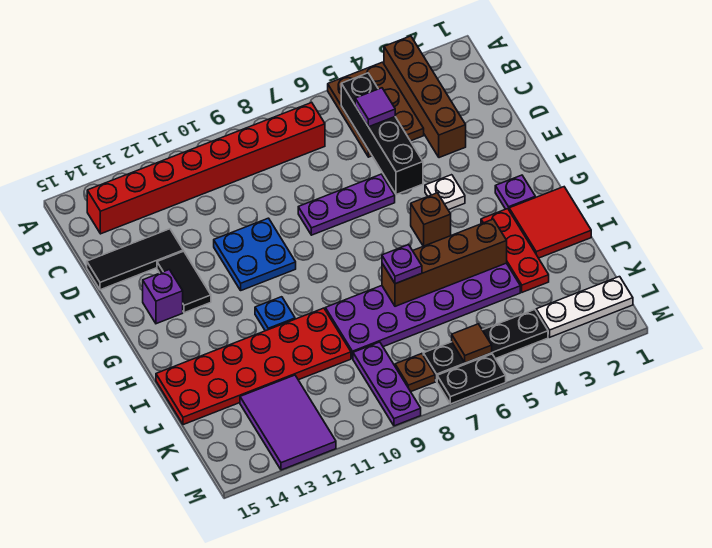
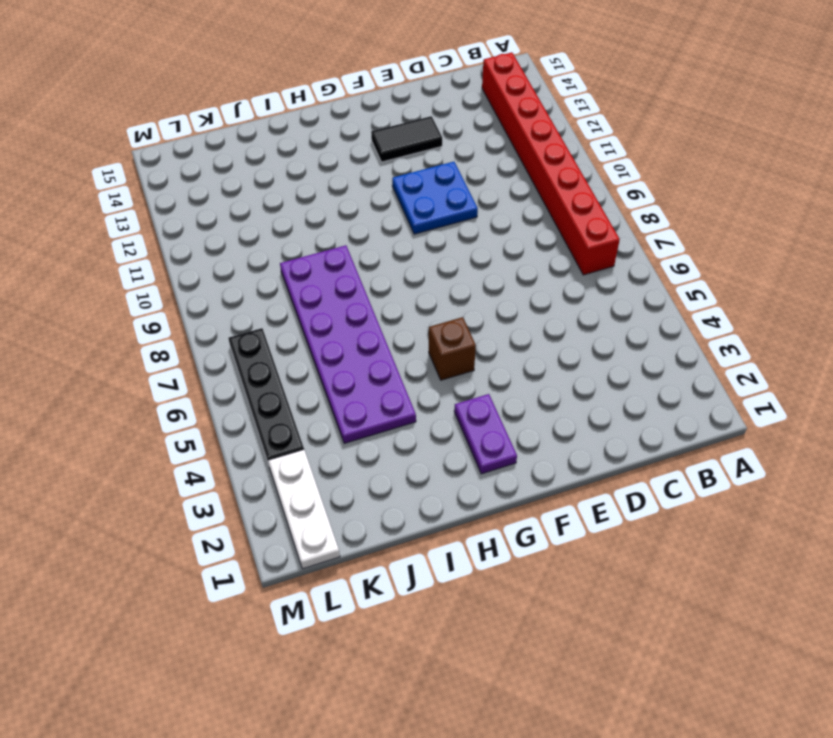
purple plate G2:G3 level 1 -> purple plate G2 level 1
none -> brown brick A3:D3 level 1
none -> brown plate A4:C5 level 1
none -> black tile D13:D15 level 1

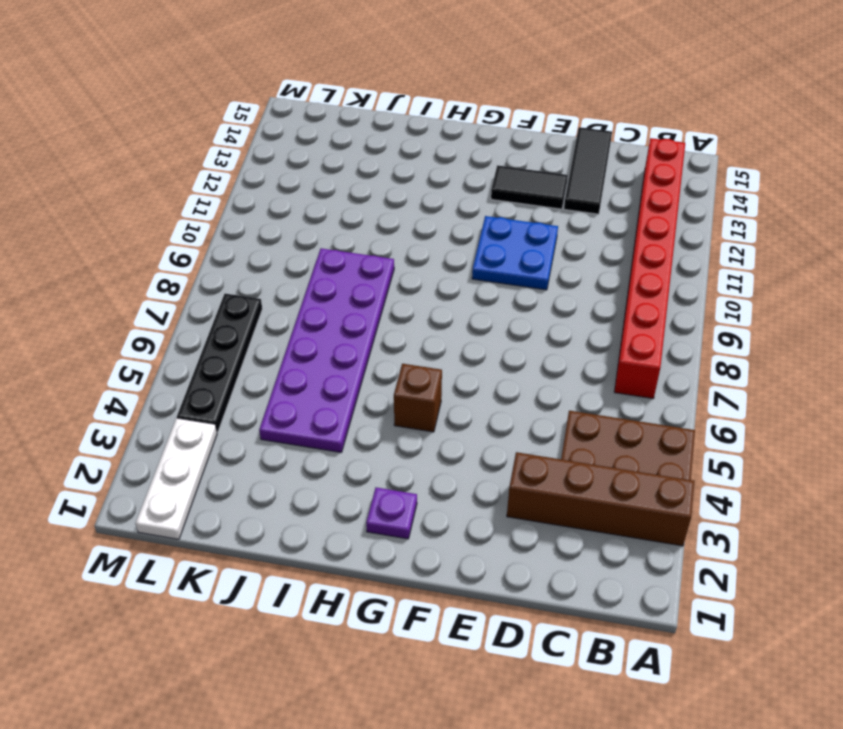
none -> purple plate E6:E8 level 1
none -> white plate F4 level 1
none -> purple brick F14 level 1

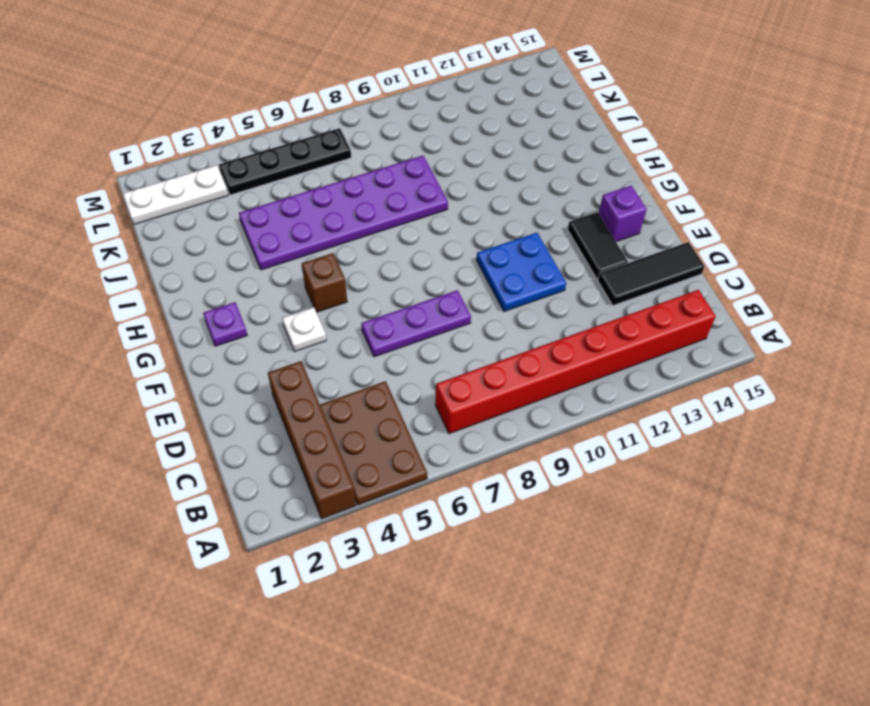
none -> red tile H1:I2 level 1
none -> red plate H3:J3 level 1
none -> blue plate H11 level 1

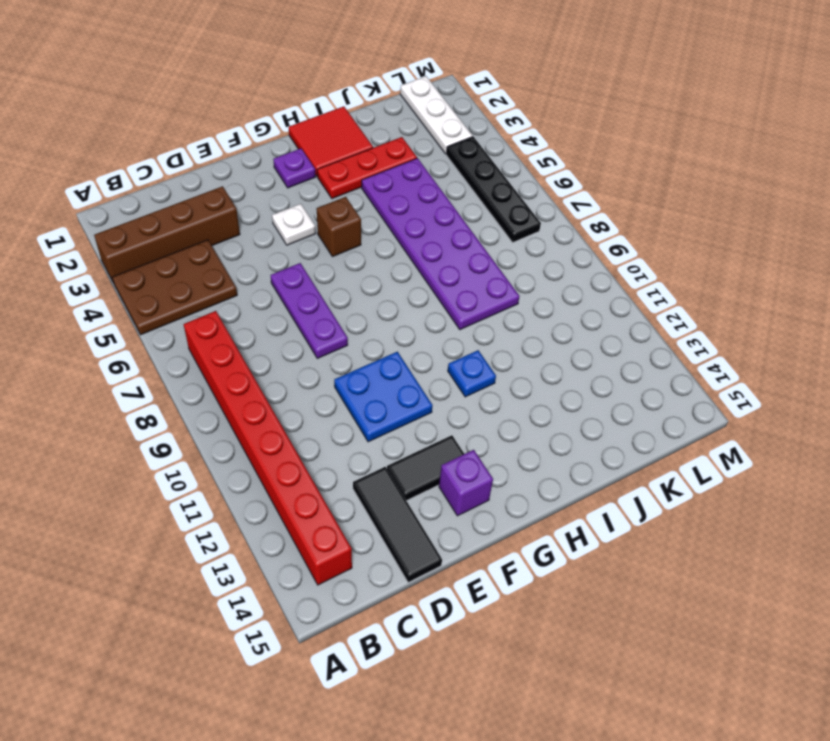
none -> red plate I10:J15 level 1
none -> purple plate K9:M9 level 1
none -> purple tile K12:M13 level 1

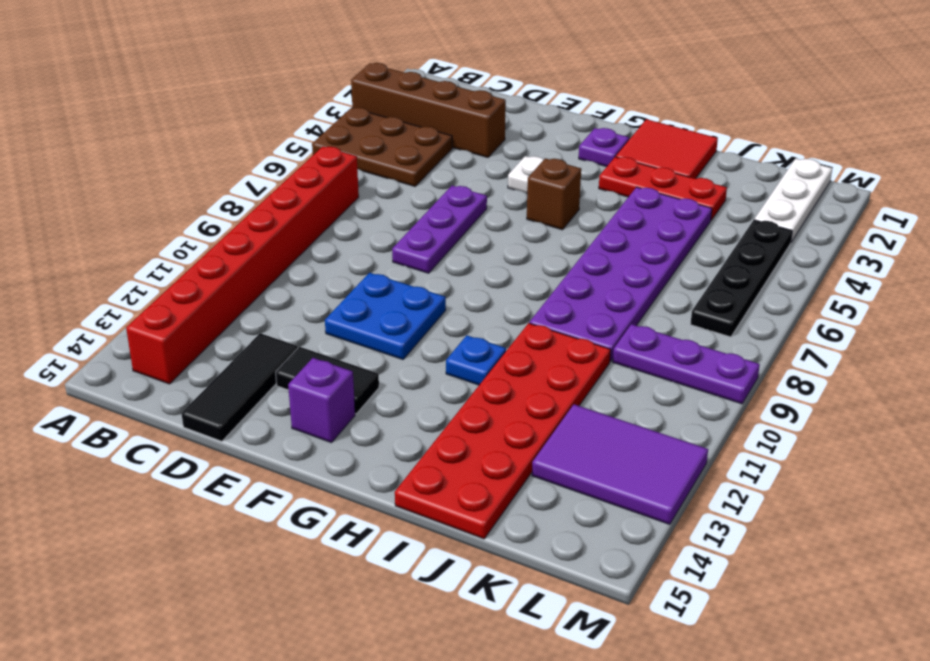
none -> brown plate L8 level 1
none -> black plate M6:M7 level 1
none -> black brick B5:E5 level 2

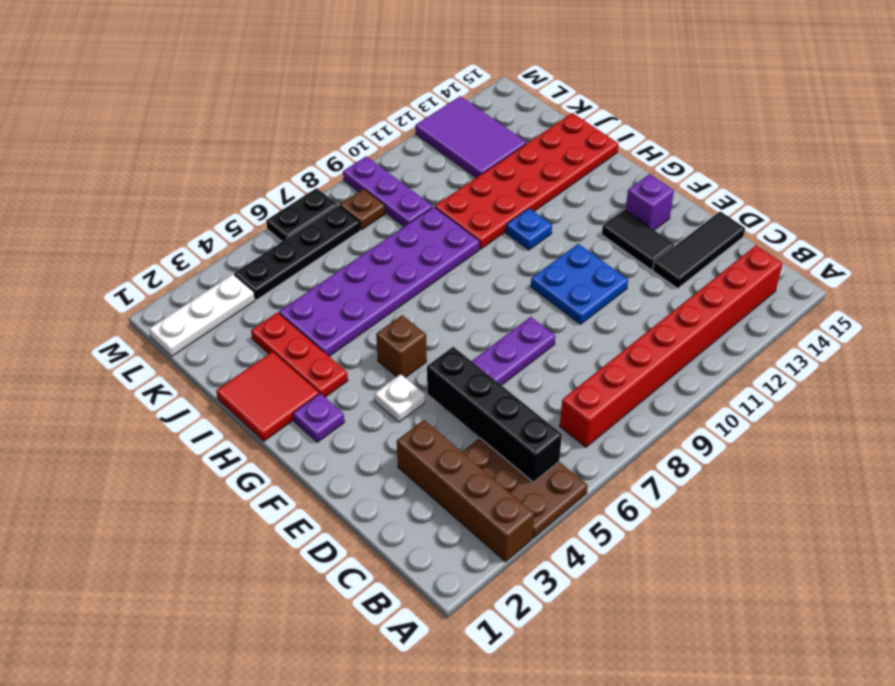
none -> brown brick I4:I7 level 2
none -> brown tile L6 level 2
none -> purple tile C5 level 3

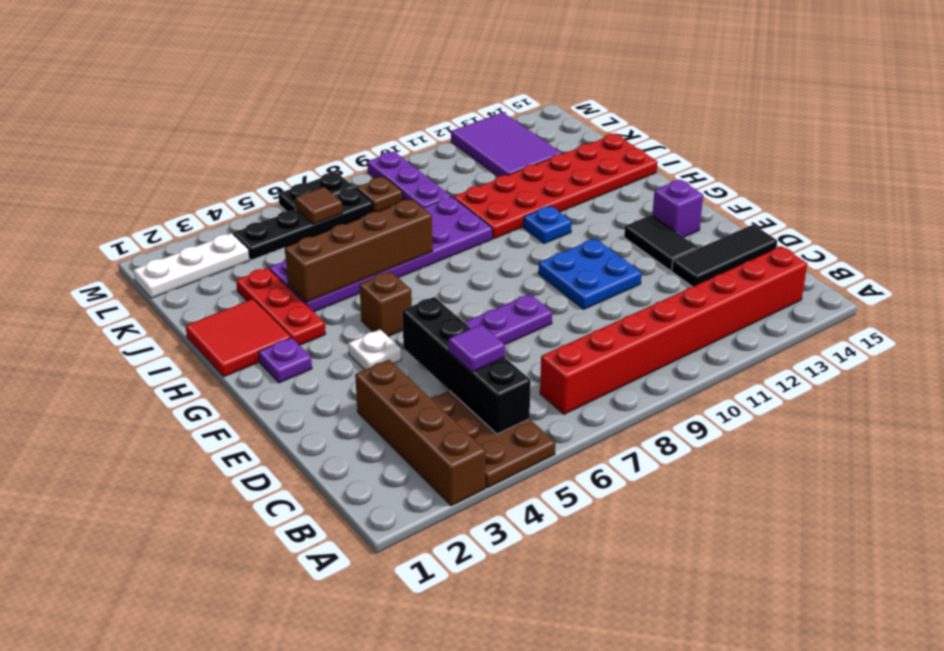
none -> purple plate I7 level 3

